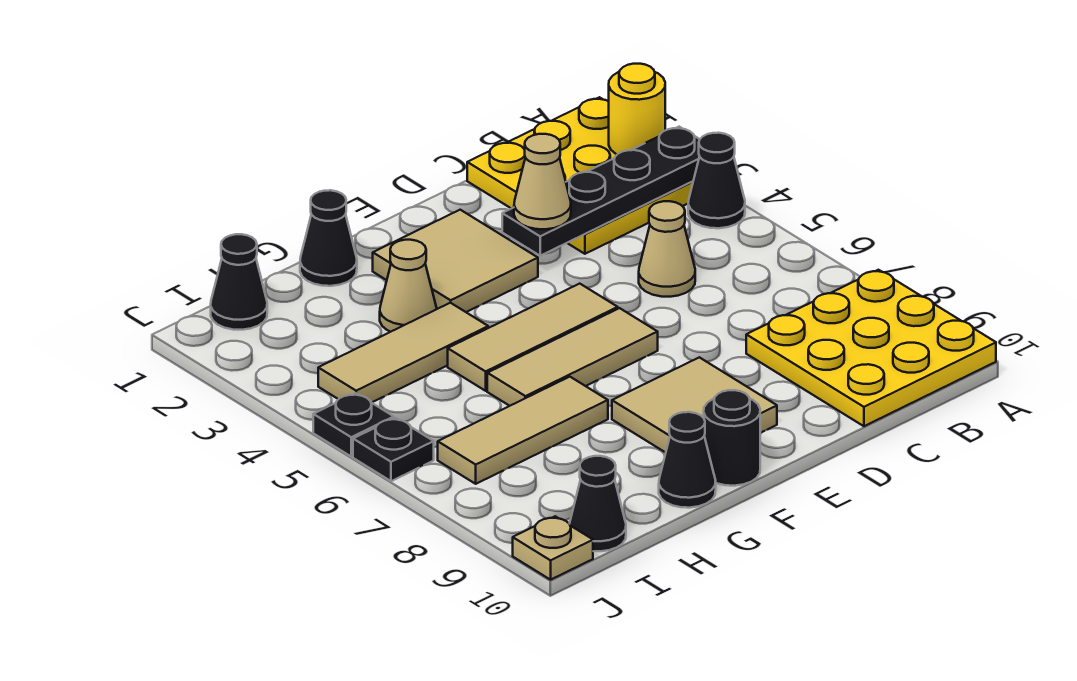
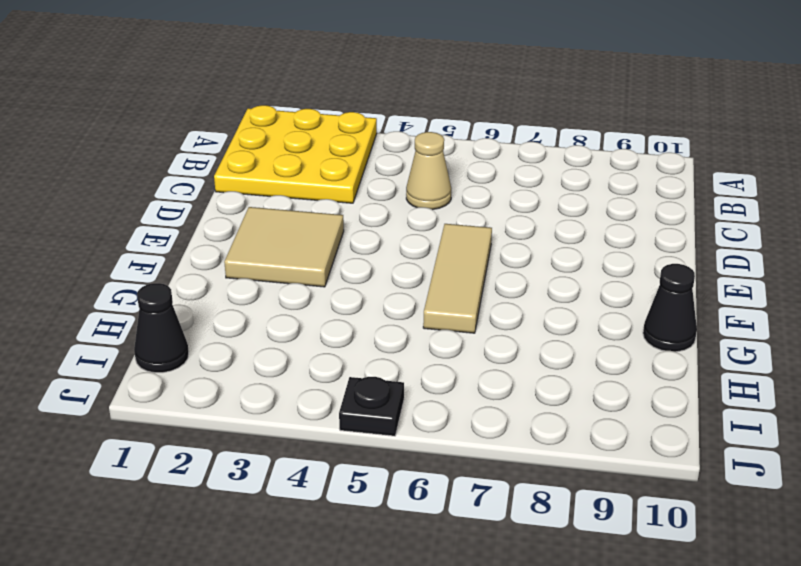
none -> black cone A4 level 1
none -> yellow plate A8:C10 level 1
none -> tan tile E5:G5 level 1

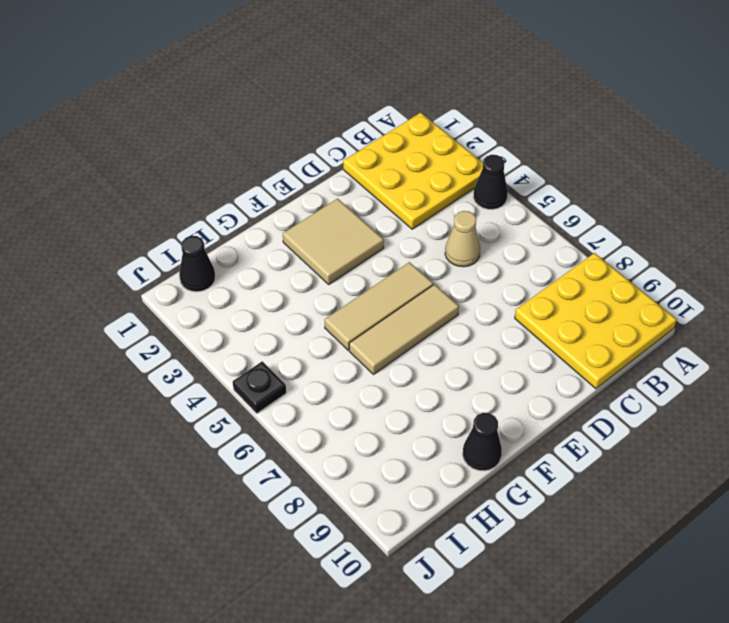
none -> tan tile E8:F9 level 1
none -> black round brick F10 level 1
none -> black cone G1 level 1

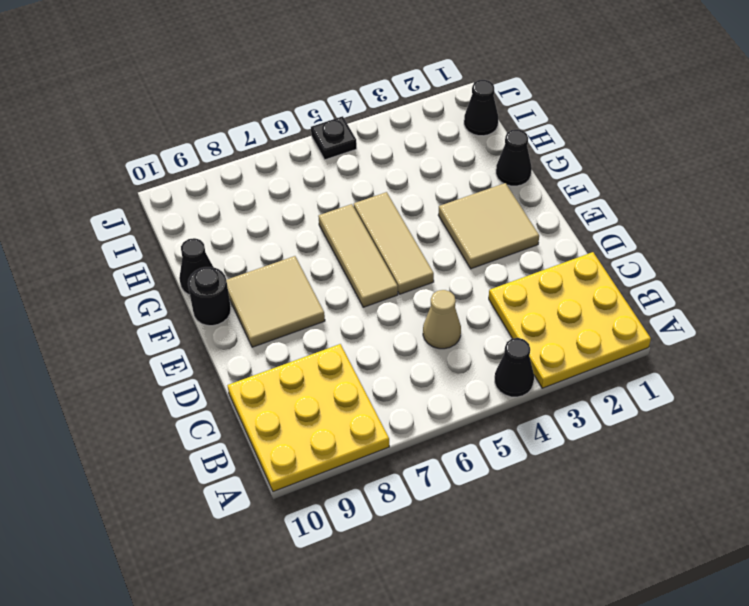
none -> tan cone G3 level 1
none -> tan tile G4:I4 level 1
none -> tan tile G7:I7 level 1

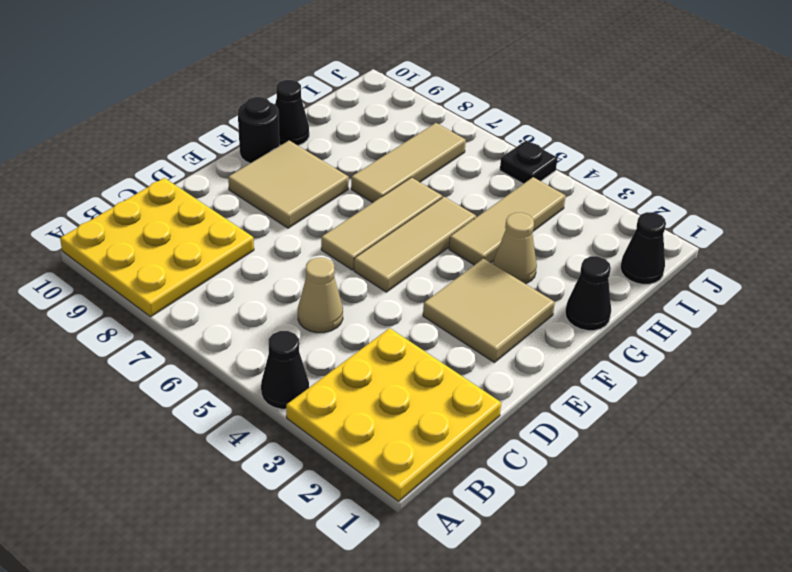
none -> black cone I10 level 1
none -> black plate J6 level 1
none -> tan plate J10 level 1

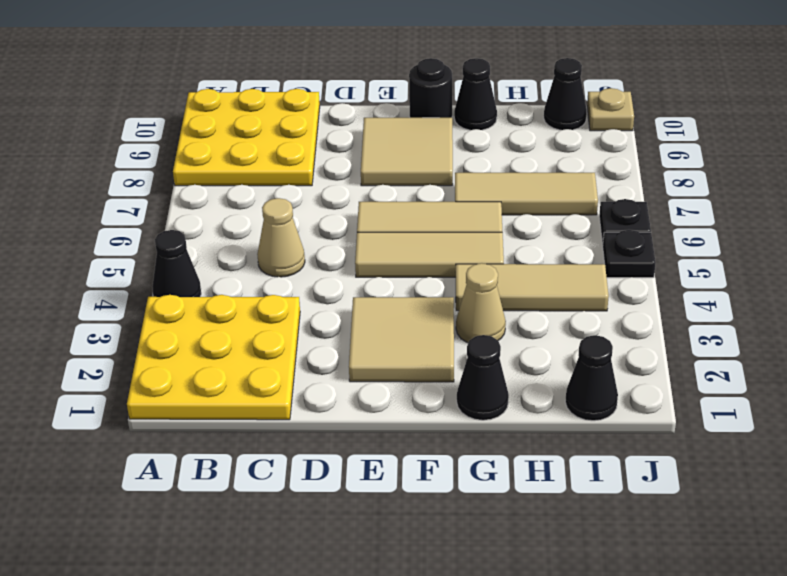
none -> yellow round brick A2 level 2
none -> black plate A3:D3 level 2
none -> tan cone D3 level 3

